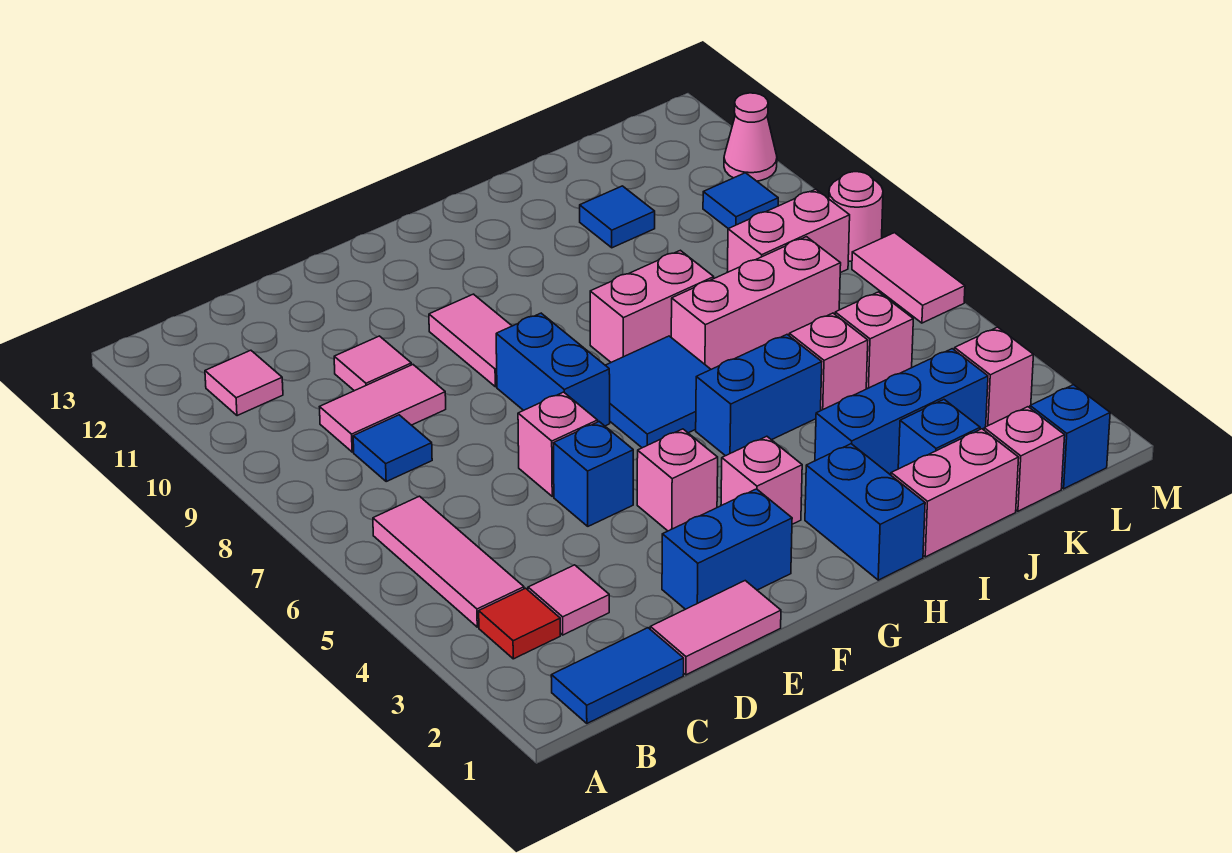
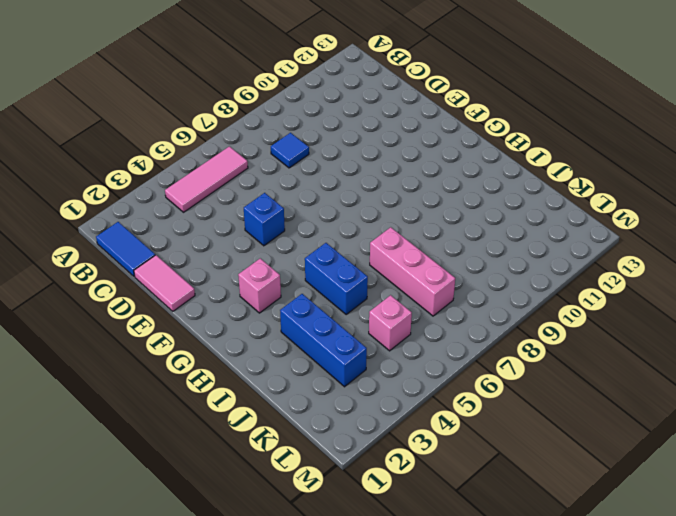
none -> red tile B3 level 1
none -> pink tile B11 level 1
none -> pink tile C3 level 1
none -> pink tile C9:D9 level 1

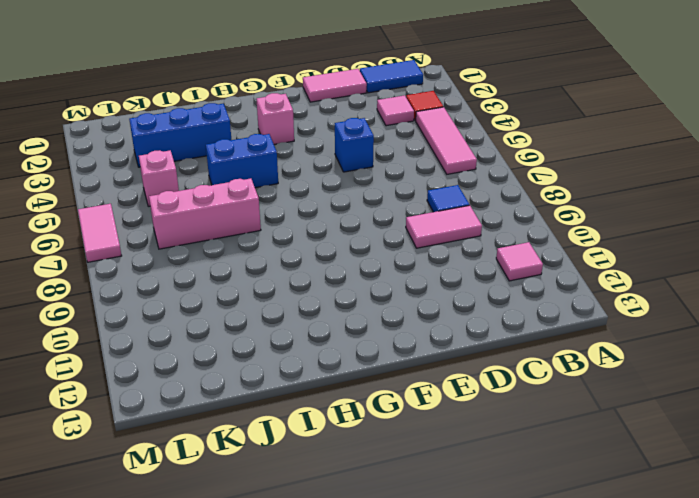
none -> pink tile D10 level 1
none -> blue brick E2:F2 level 1
none -> pink brick E6 level 1
none -> pink brick F4 level 1

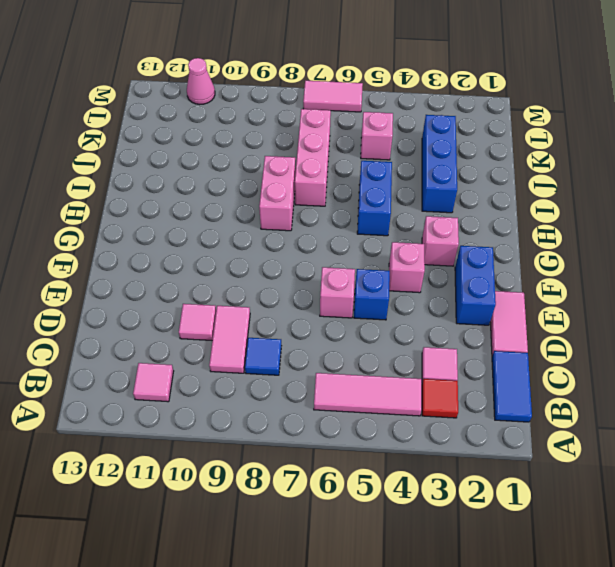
none -> blue brick F7:F8 level 1
none -> pink tile F9:F10 level 1
none -> blue tile G6:H7 level 1
none -> blue brick H1:H2 level 1

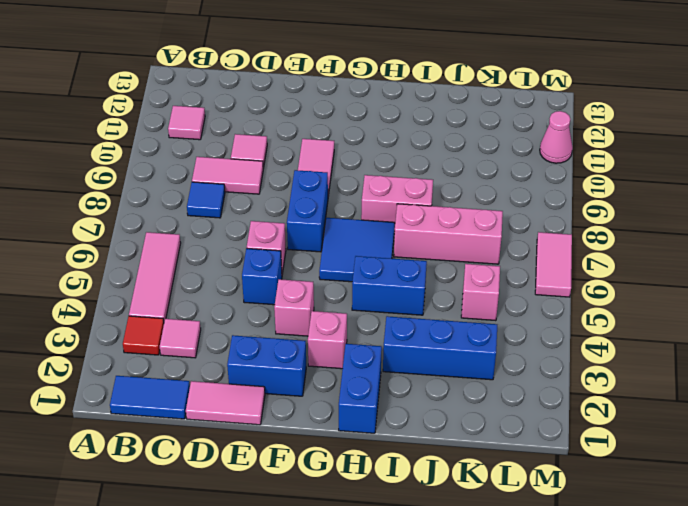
none -> pink brick I1:J1 level 1
none -> blue brick J2 level 1
none -> pink brick J5 level 1
none -> blue tile J11 level 1

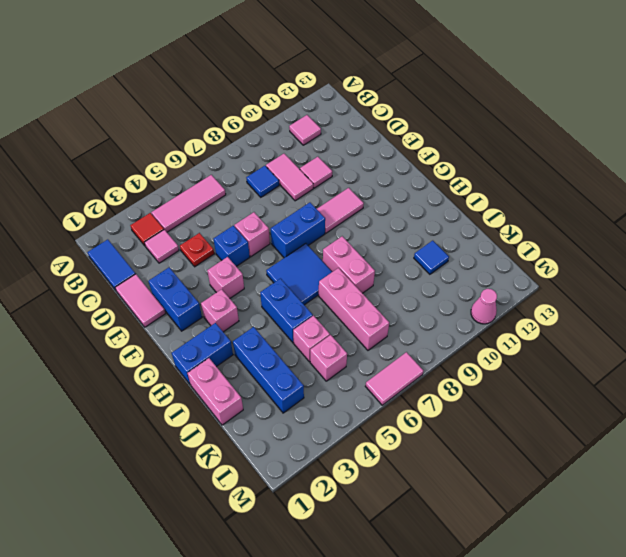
red plate D4 level 1 -> none
none -> blue brick J2 level 1
none -> pink brick K1 level 1
none -> pink brick K8:L8 level 1
none -> blue brick L1 level 1

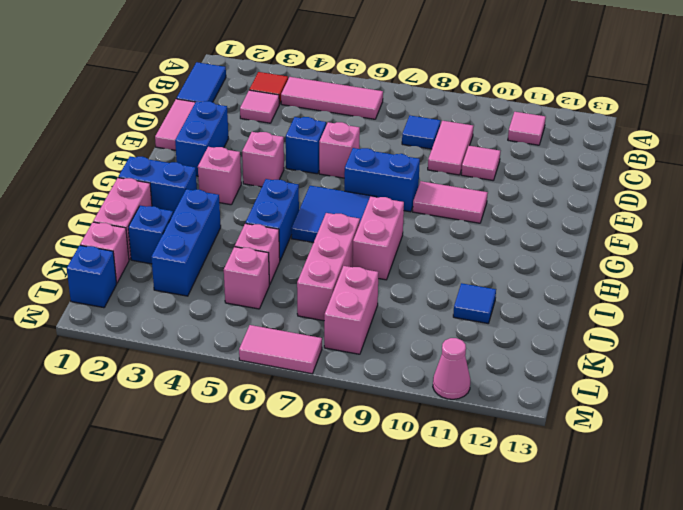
none -> pink brick L3 level 1
none -> blue tile L10 level 1
none -> pink round brick M8 level 1

